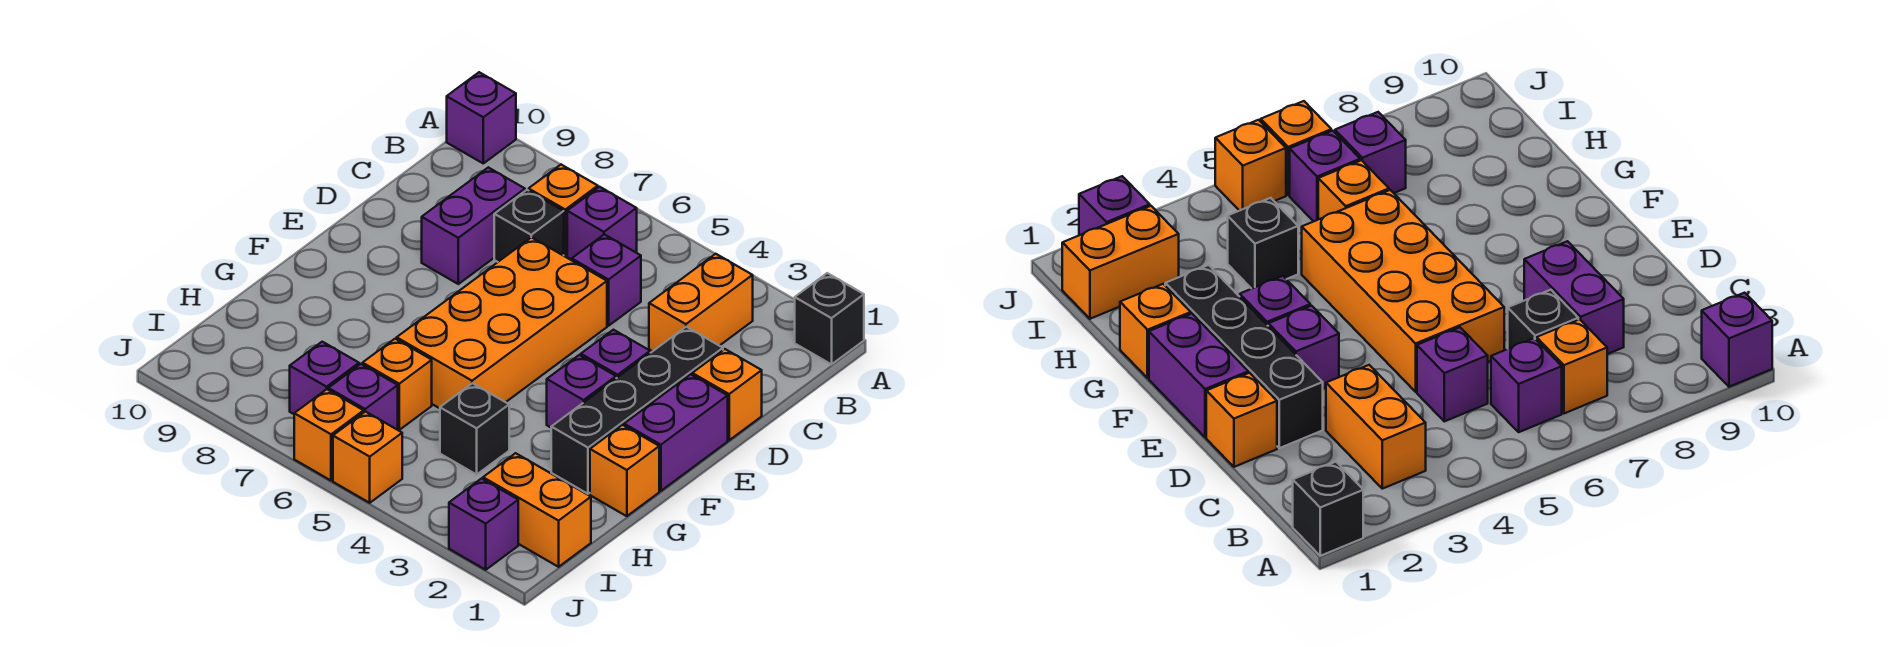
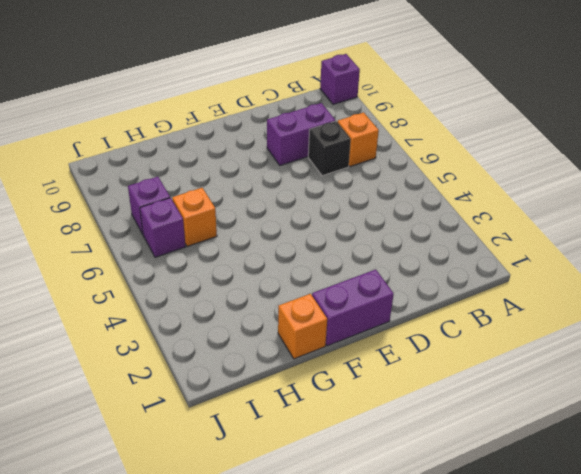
none -> black brick A1 level 1
none -> orange brick B3:C3 level 1
none -> purple brick B6 level 1

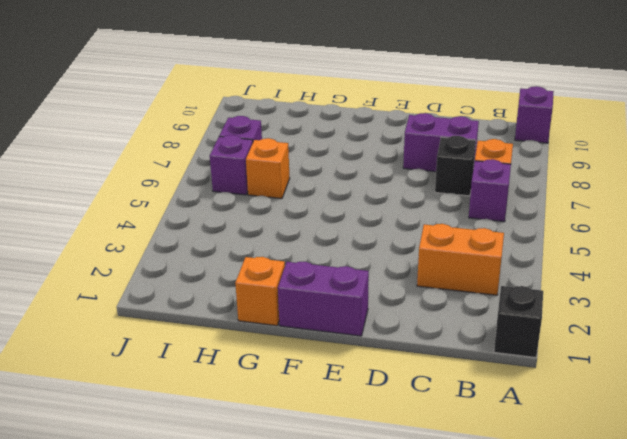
none -> purple brick C5 level 1
none -> orange brick D1 level 1
none -> black brick D2:G2 level 1

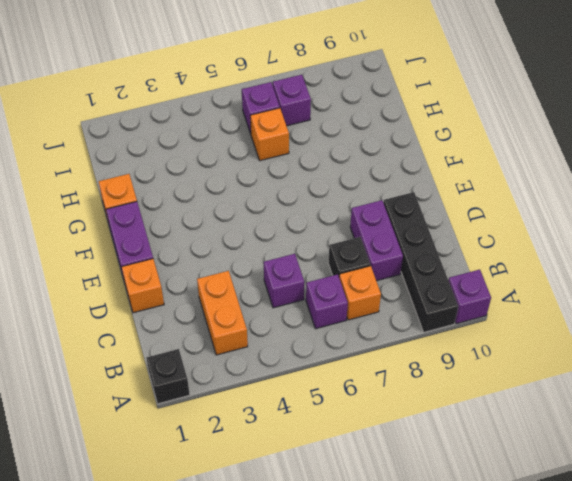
black brick A9:D9 level 1 -> black brick D2:G2 level 1
none -> orange brick D5:G6 level 1
none -> purple brick E3 level 1
none -> purple brick F3 level 1

